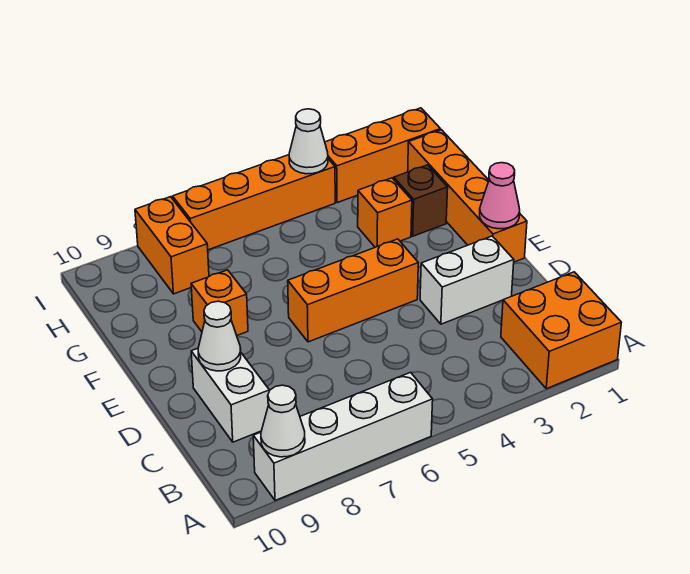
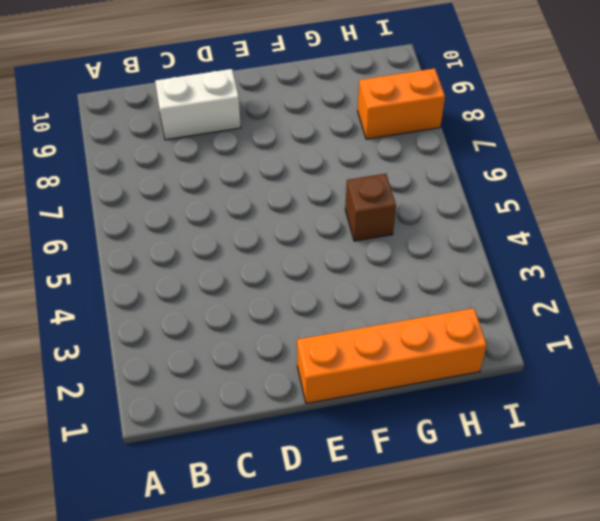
brown brick G5 level 1 -> brown brick G2 level 1
none -> orange brick A1:B2 level 1
none -> white brick A6:A9 level 1
none -> white brick D2:D3 level 1

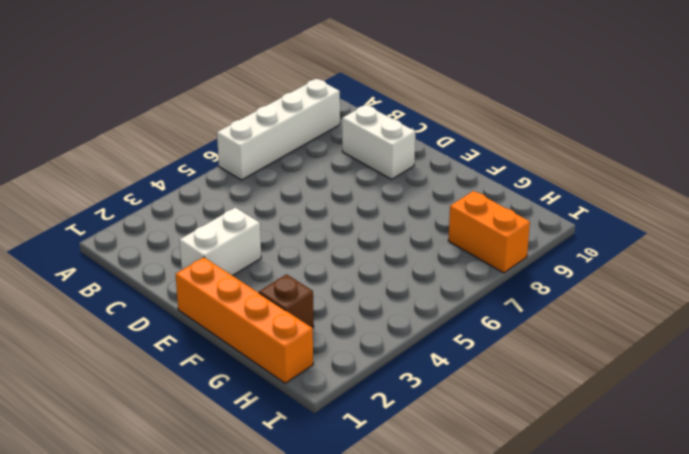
none -> orange brick A1:B2 level 1
none -> orange brick E4:E6 level 1
none -> orange brick F8 level 1

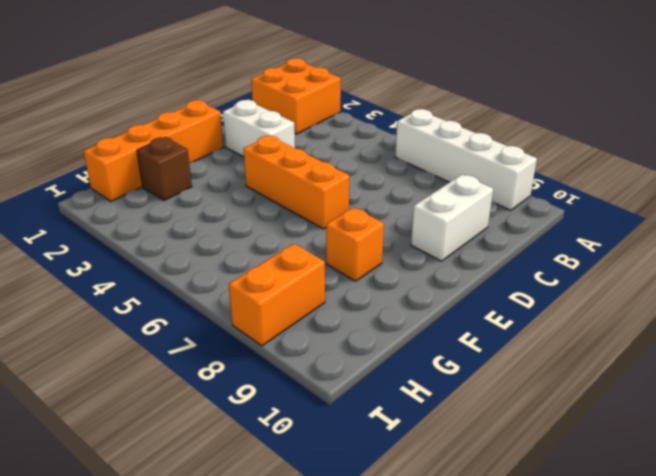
none -> orange brick G3 level 1
none -> orange brick I1:I3 level 1
none -> orange brick I4:I7 level 1

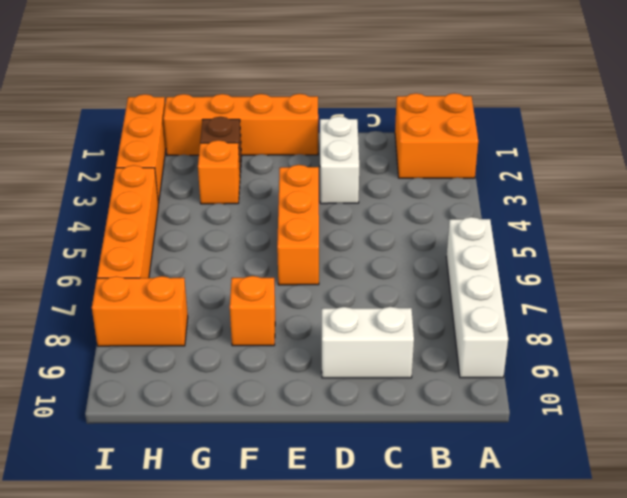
none -> white cone A9 level 2
none -> white cone D9 level 2
none -> pink cone E1 level 2

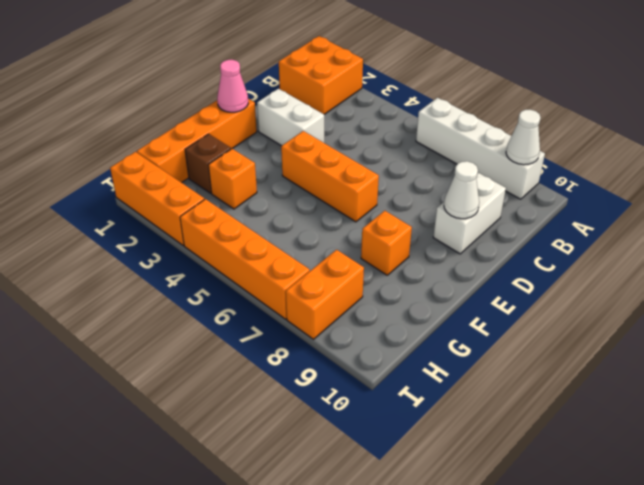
none -> white cone I4 level 2

